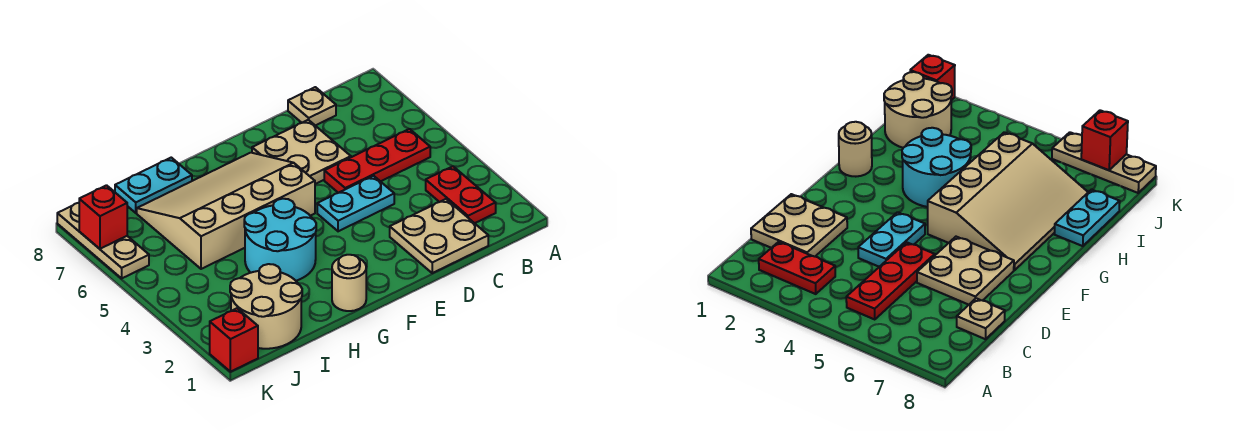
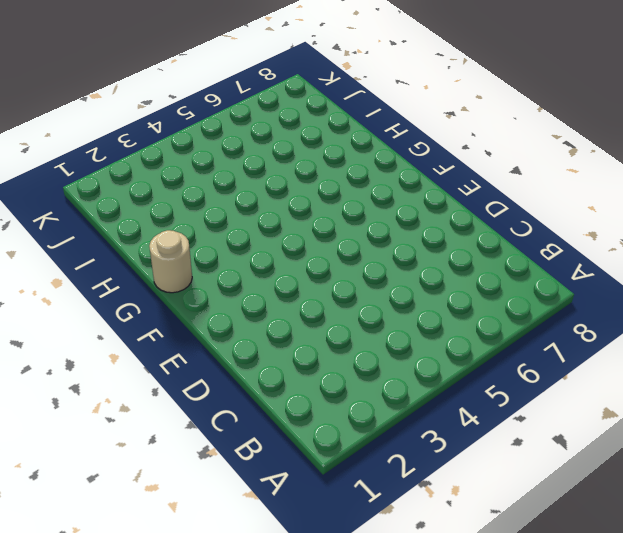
none -> red plate B2:B3 level 1
none -> red plate B5:D5 level 1
none -> tan plate C1:D2 level 1

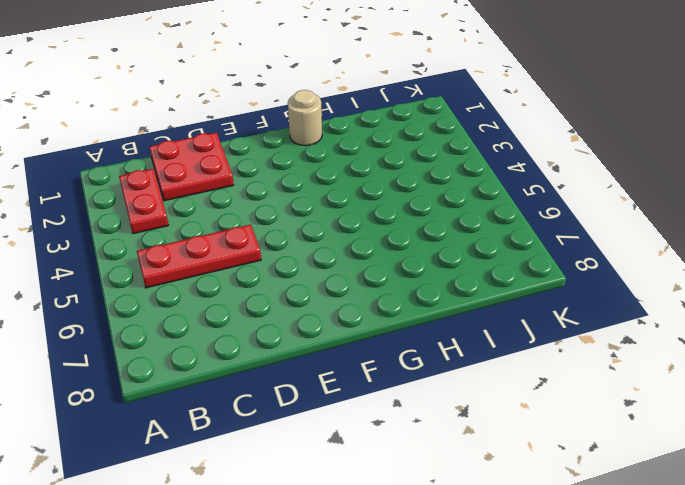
red plate C1:D2 level 1 -> tan plate C1:D2 level 1
none -> tan plate C8 level 1
none -> cyan plate D4:E4 level 1
none -> tan plate D6:E7 level 1

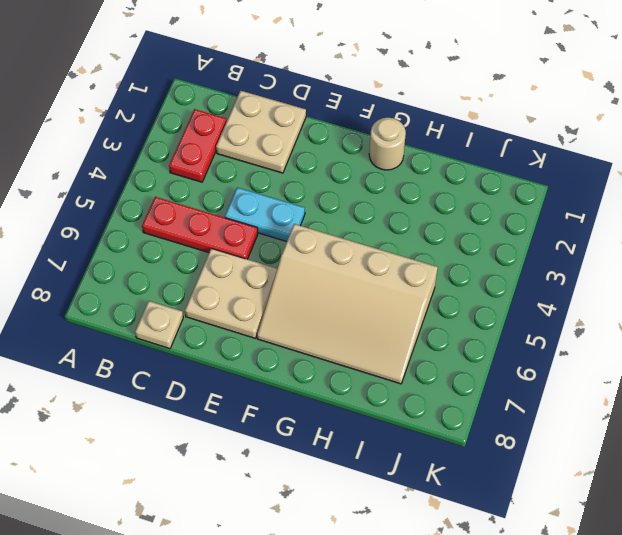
none -> cyan round brick G3:H4 level 1
none -> cyan plate H8:I8 level 1
none -> tan round brick I1:J2 level 1

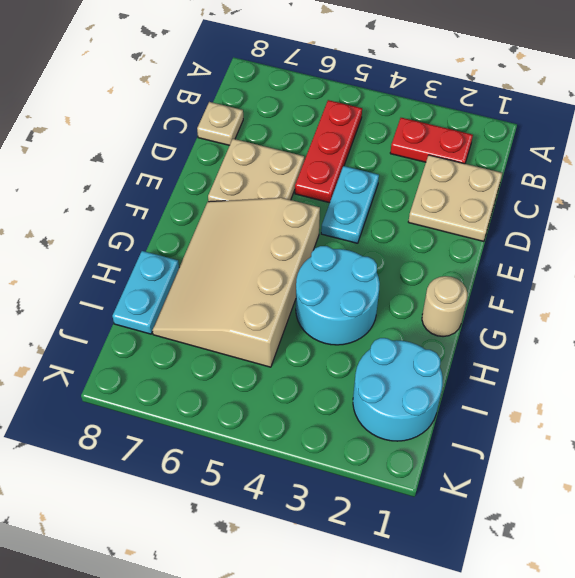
cyan round brick I1:J2 level 1 -> tan round brick I1:J2 level 1
none -> red brick K1 level 1
none -> tan plate K6:K8 level 1
none -> red brick K7 level 2

